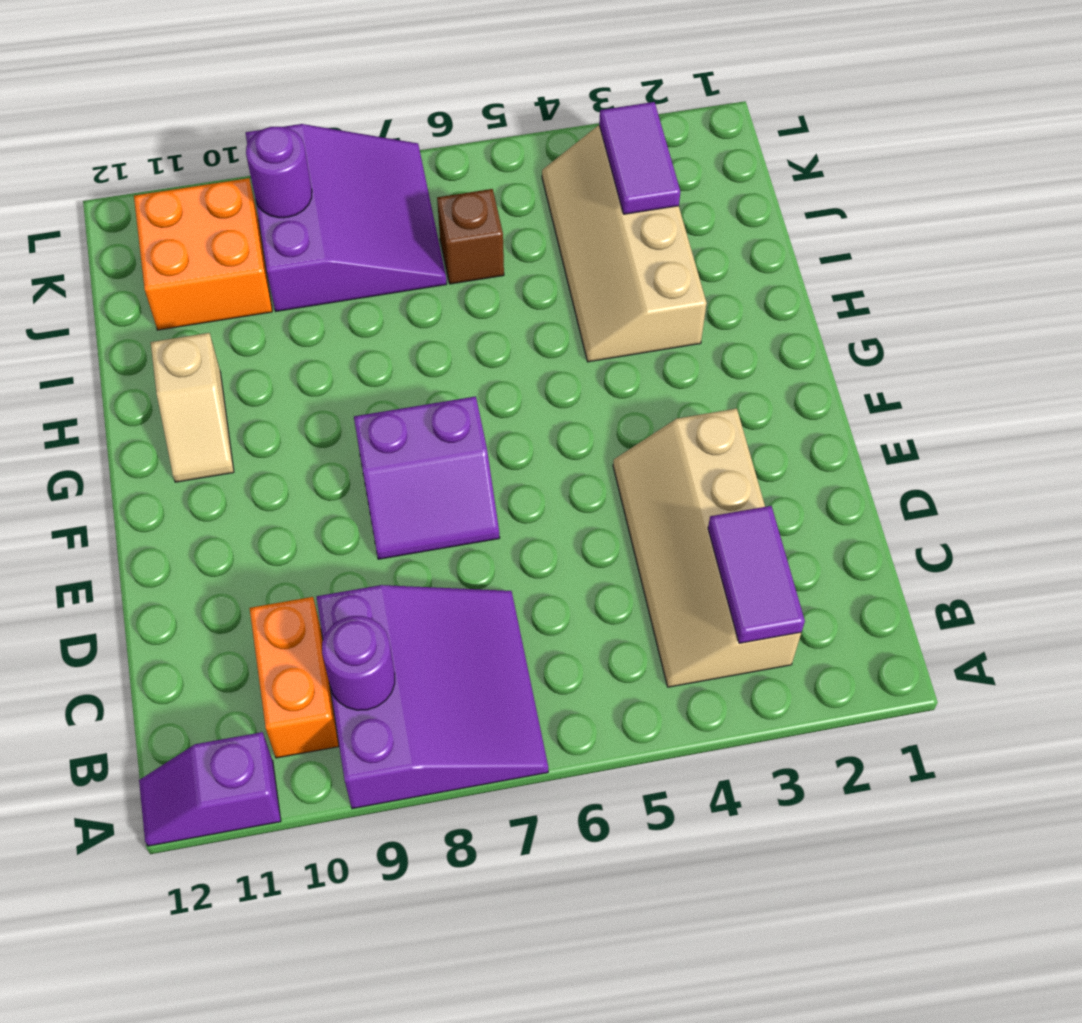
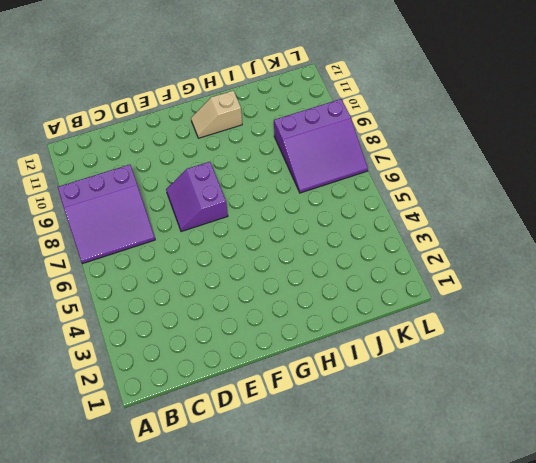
none -> purple slope A11:A12 level 1 top 11
none -> tan slope B3:E4 level 1 top 3
none -> orange brick B10:C10 level 1

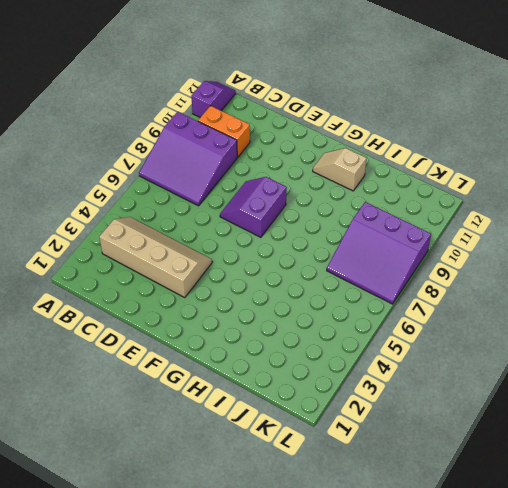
none -> tan slope H3:K4 level 1 top 3
none -> brown brick J6 level 1
none -> orange brick J10:K11 level 1

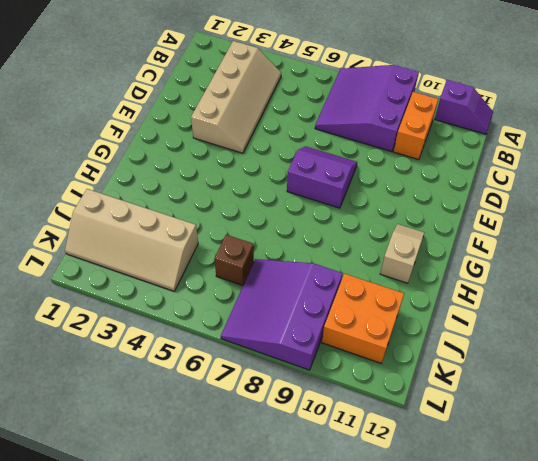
tan slope J1:K4 level 1 top J -> tan slope H3:K4 level 1 top 3
none -> purple tile B3:C3 level 2
none -> purple round brick B9 level 2
none -> purple tile J3:K3 level 2

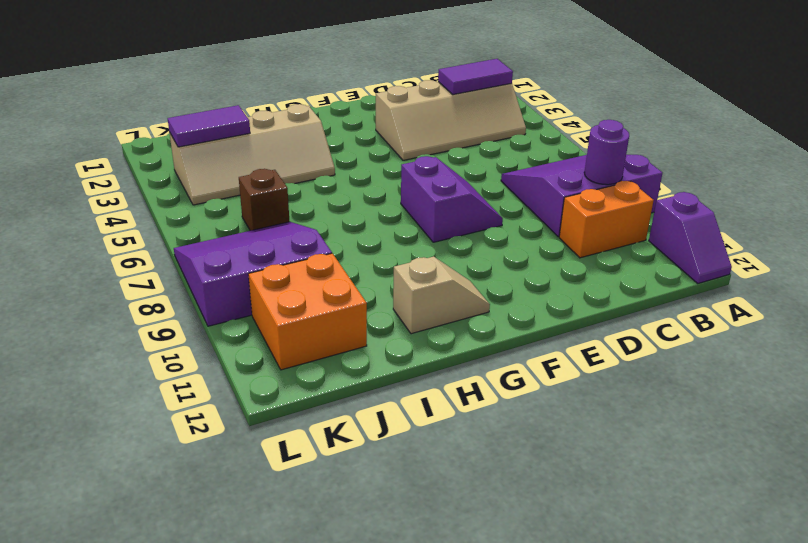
none -> purple round brick K9 level 2

